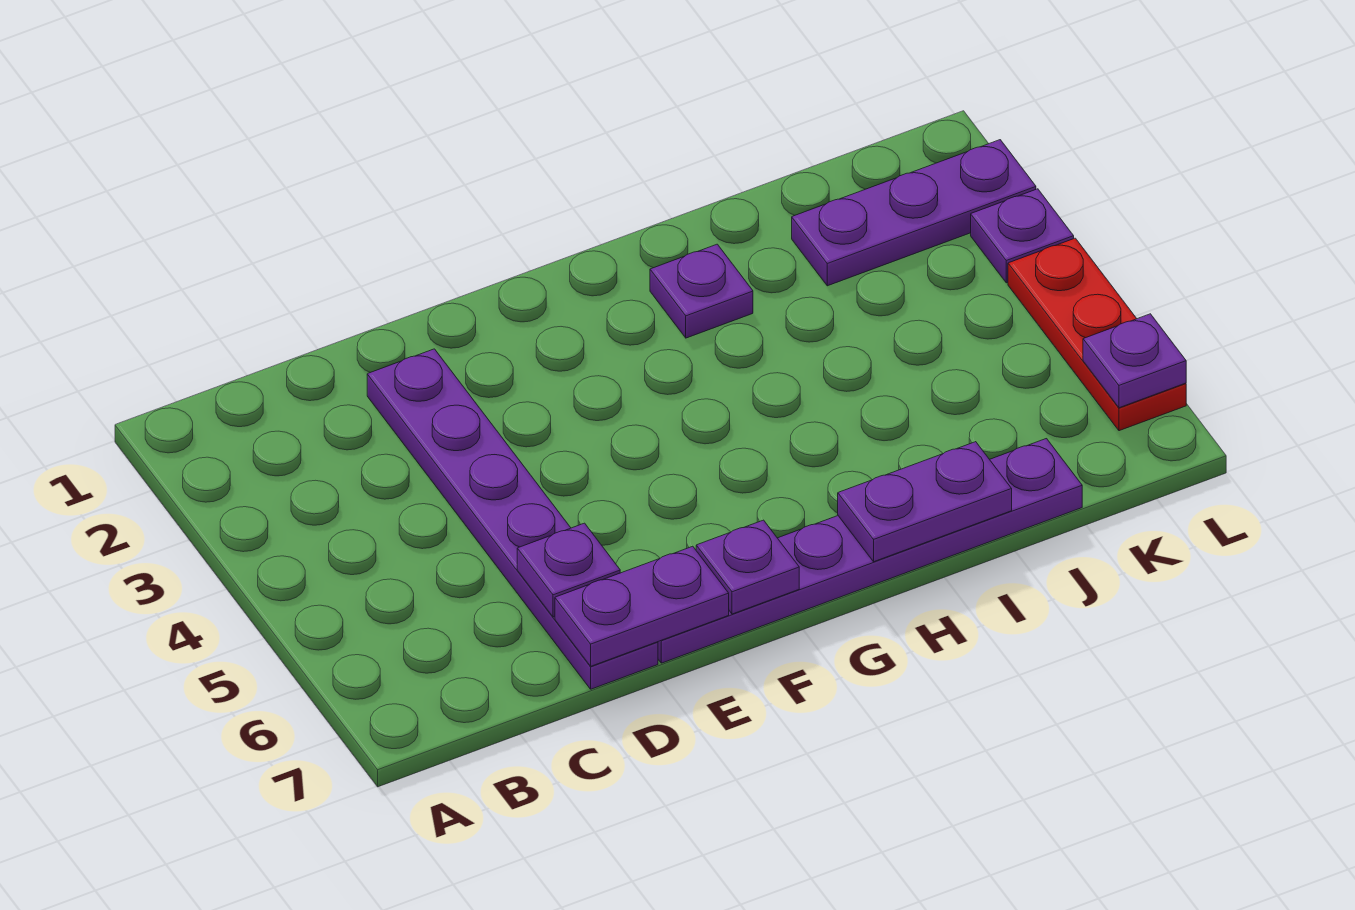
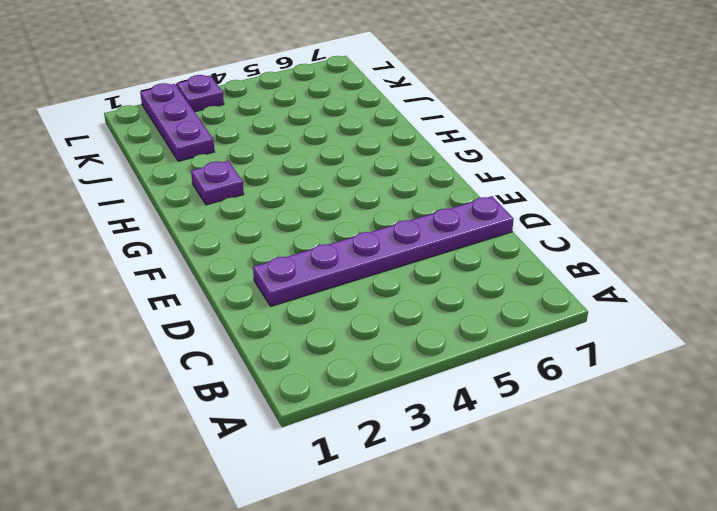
none -> purple plate E7:J7 level 1
none -> red plate L4:L6 level 1

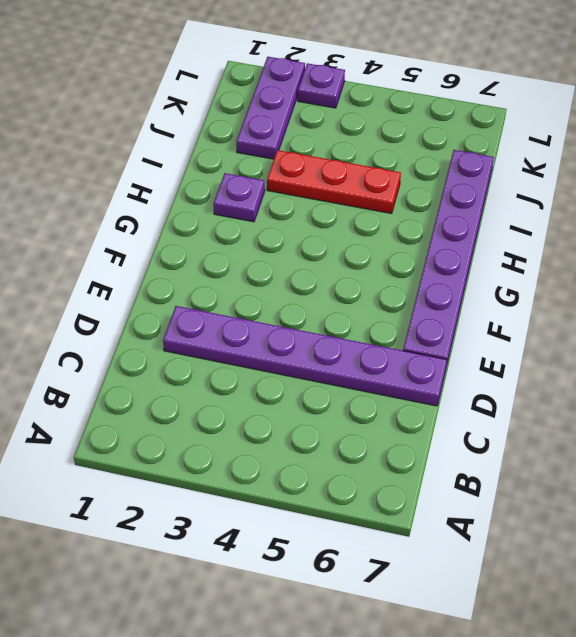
red plate I3:I5 level 1 -> red plate L4:L6 level 1
none -> purple plate D6 level 2
none -> purple plate D7:E7 level 2

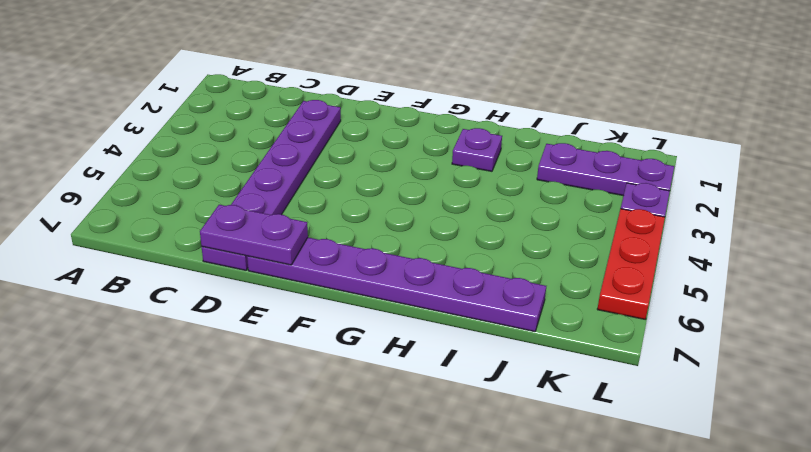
none -> purple plate D6 level 2
none -> purple plate F7 level 2

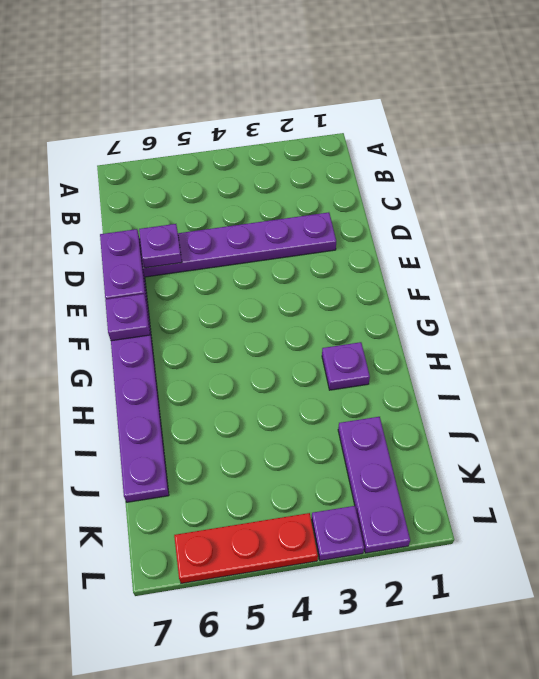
none -> purple plate H7:I7 level 2
none -> purple plate L6 level 2

